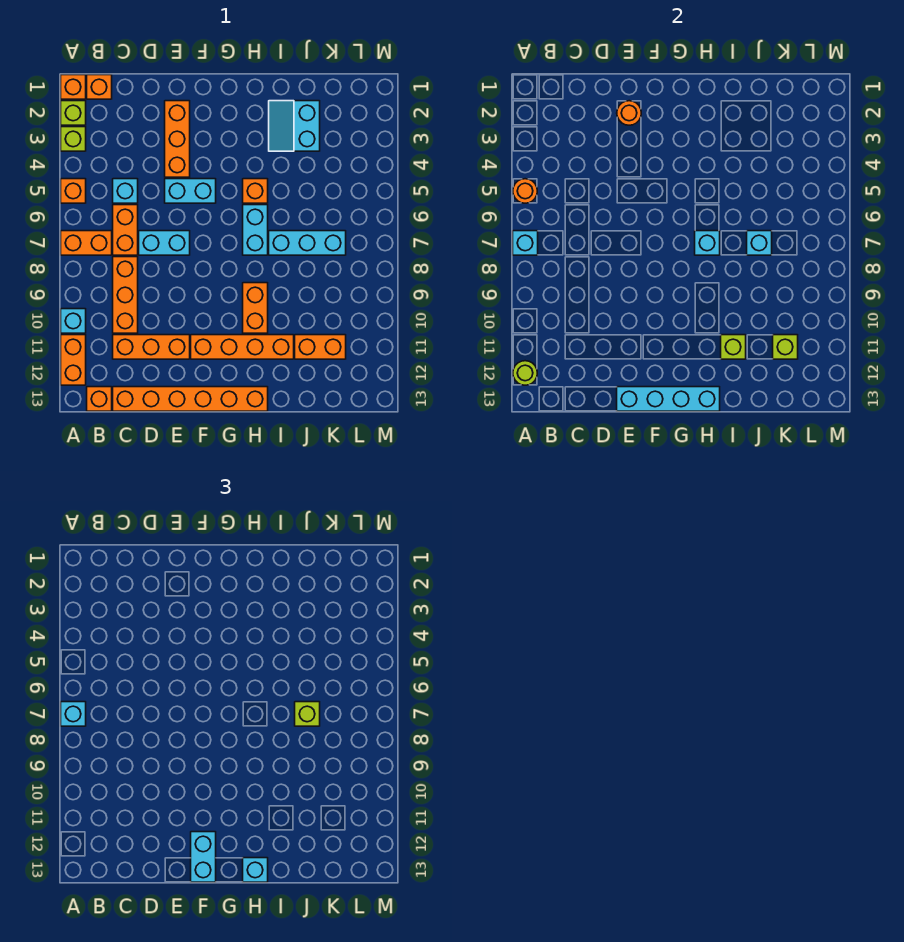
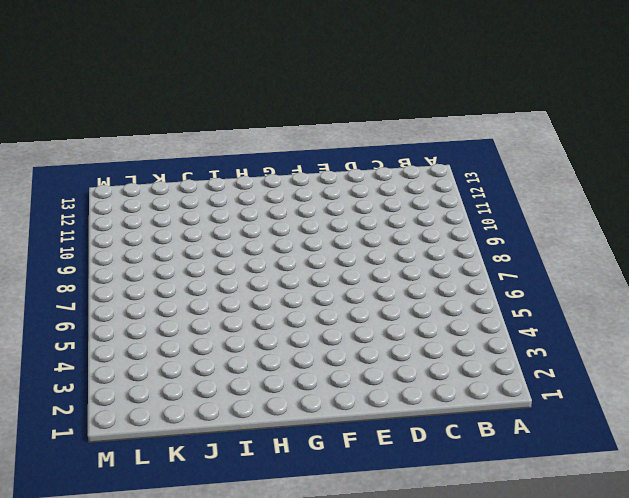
none -> orange brick A1 level 1
none -> lime brick A2 level 1
none -> lime brick A3 level 1
none -> orange brick A5 level 1

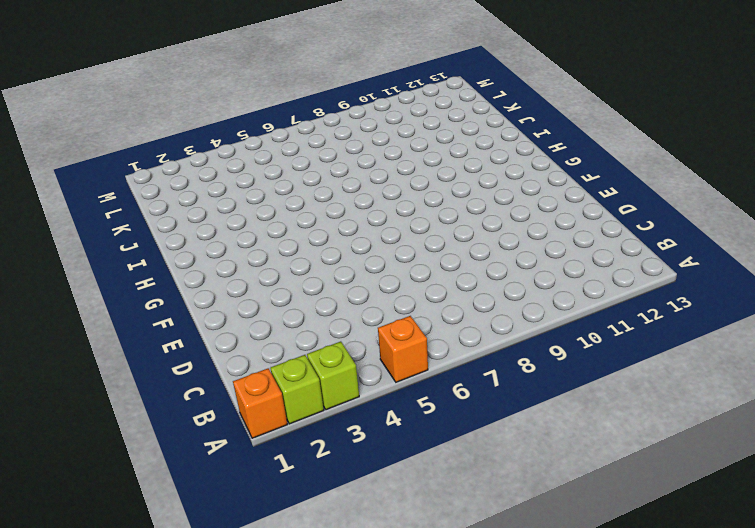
none -> orange brick A7:B7 level 1
none -> cyan brick A10 level 1
none -> orange brick A11:A12 level 1
none -> orange brick B1 level 1

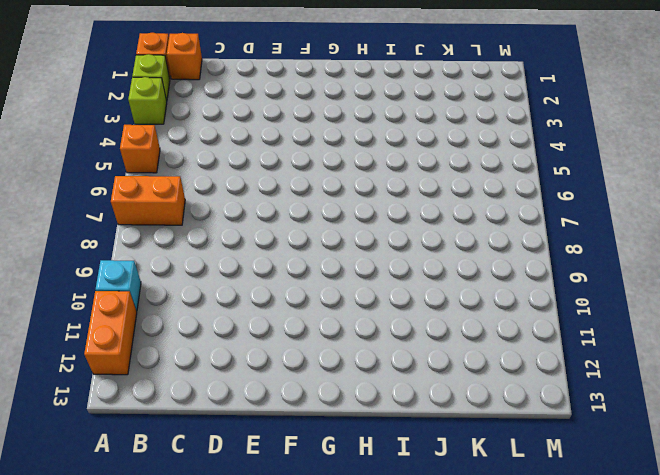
none -> orange brick B13 level 1
none -> cyan brick C5 level 1
none -> orange brick C6:C7 level 1
none -> orange brick C8:C10 level 1

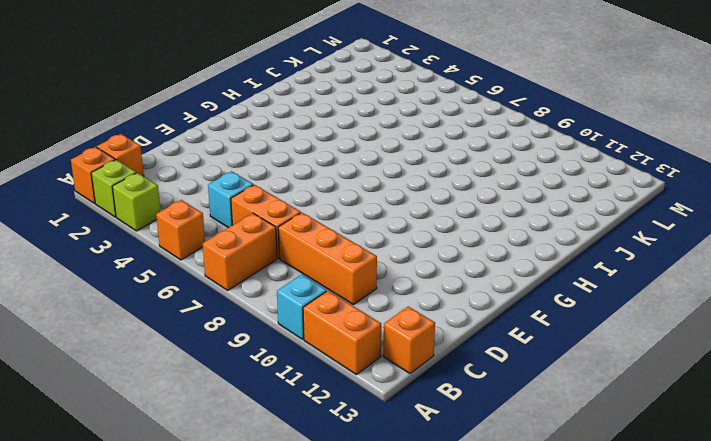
none -> orange brick C11:E11 level 1
none -> orange brick C13:H13 level 1
none -> cyan brick D7:E7 level 1
none -> orange brick E2:E4 level 1

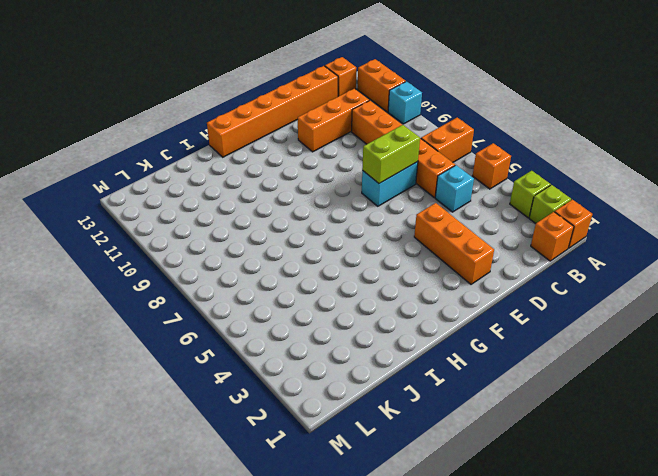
lime brick D7:E7 level 2 -> none
none -> cyan brick E5:F5 level 1
none -> orange brick F11:I11 level 1
none -> orange brick H5 level 1
none -> cyan brick H6:H7 level 1

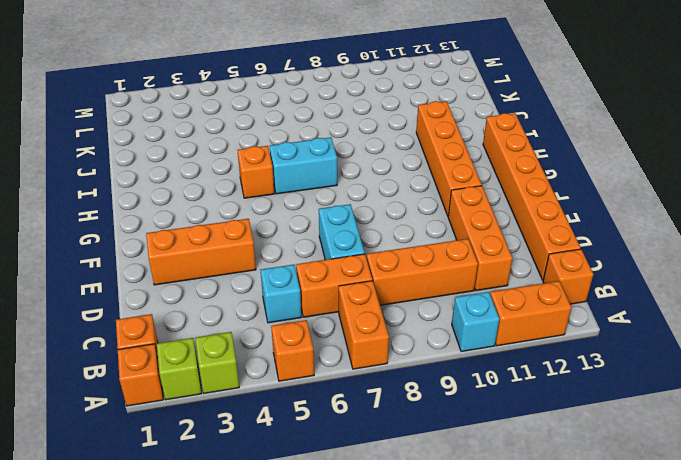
none -> cyan brick E5:F5 level 1
none -> orange brick H9:H10 level 1
none -> cyan slope I2:J3 level 1 top J
none -> cyan brick I7:K7 level 1

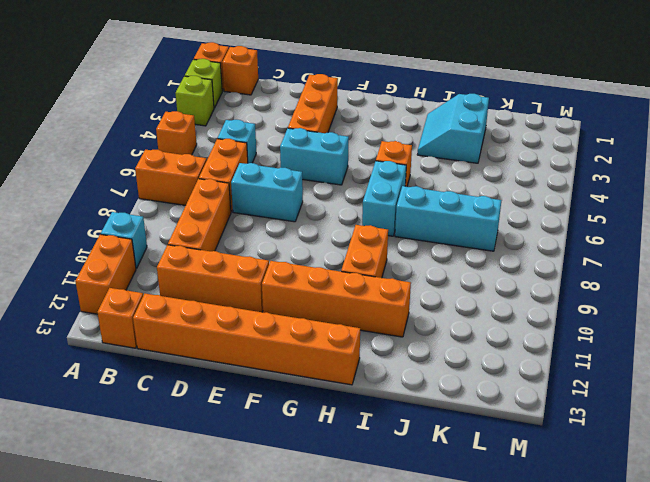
none -> orange brick J11:K11 level 1
none -> orange round brick A5 level 2
none -> cyan brick A7 level 2
none -> lime round brick A12 level 2

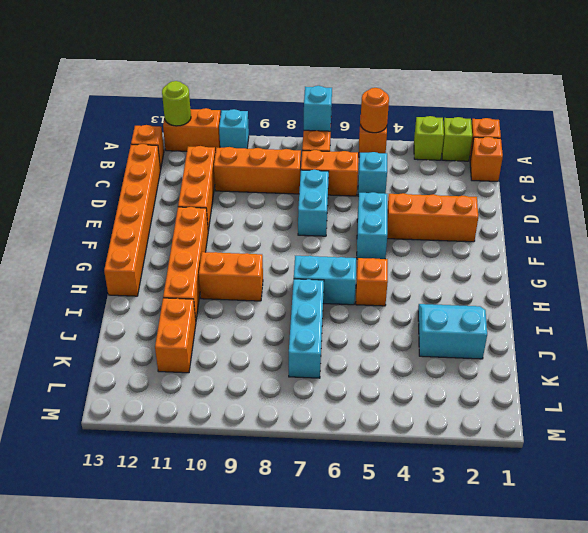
none -> orange round brick E2 level 2
none -> cyan brick E13:H13 level 2
none -> cyan brick H7 level 2
none -> lime brick I11 level 2

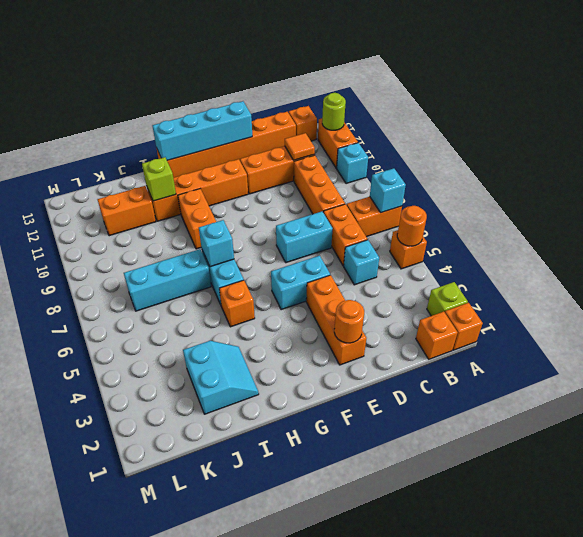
orange tile C11 level 2 -> none
none -> lime brick A3 level 1
none -> cyan brick J7 level 2
none -> lime brick K11 level 2
none -> cyan brick A7 level 3

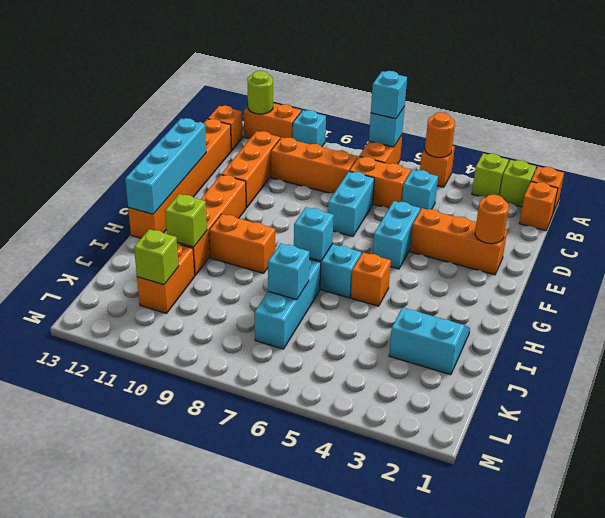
none -> cyan brick F12:F13 level 3
none -> cyan brick H13 level 3
none -> lime brick J7 level 3

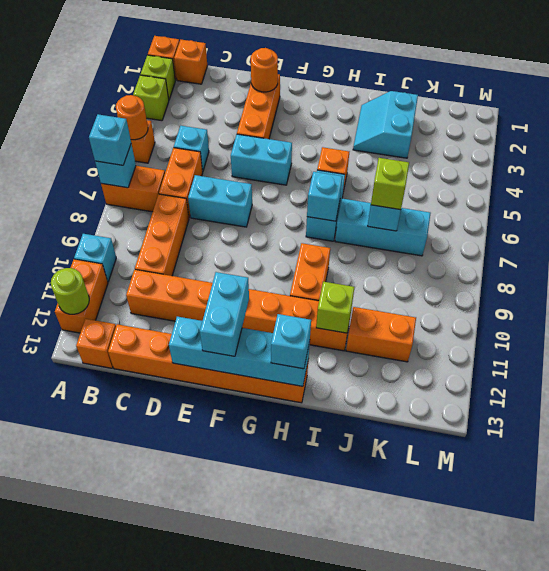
none -> lime brick K11 level 2

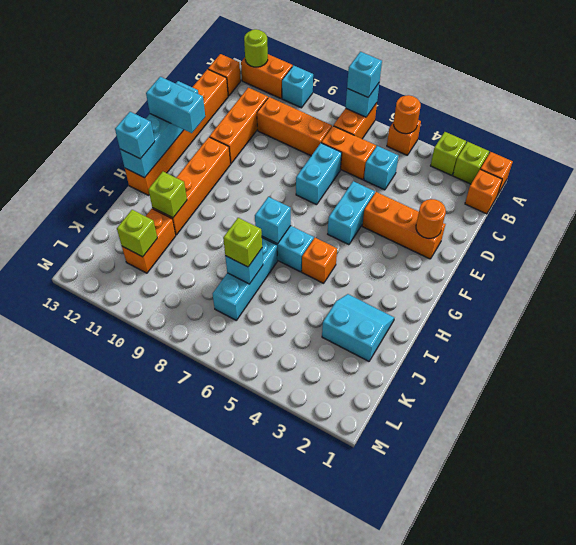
none -> orange brick H9:H10 level 1

